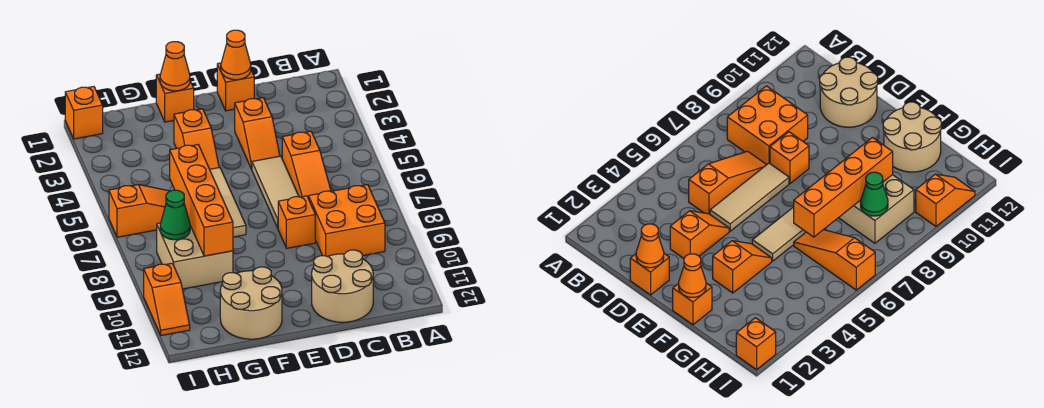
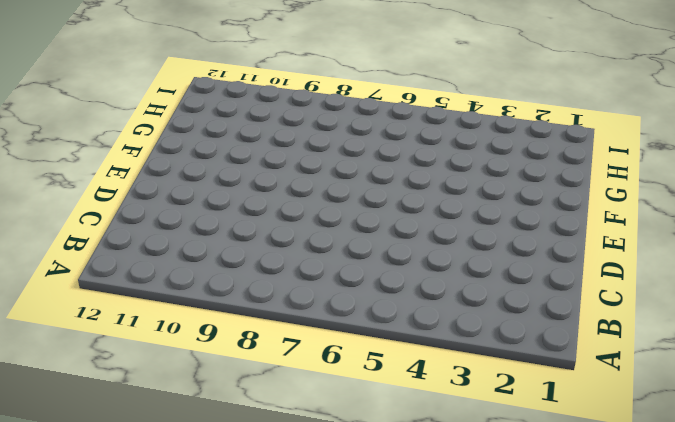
none -> orange brick B8:C9 level 1
none -> orange slope C5:C7 level 1 top 5
none -> tan round brick C11:D12 level 1

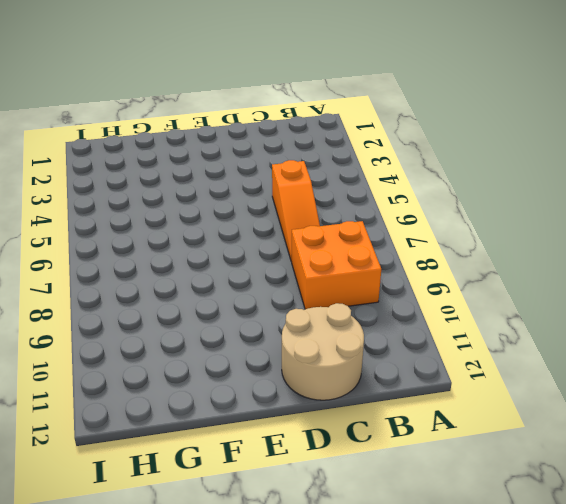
none -> orange brick D1 level 1
none -> orange slope D3:D4 level 1 top 3
none -> tan tile D5:D7 level 1

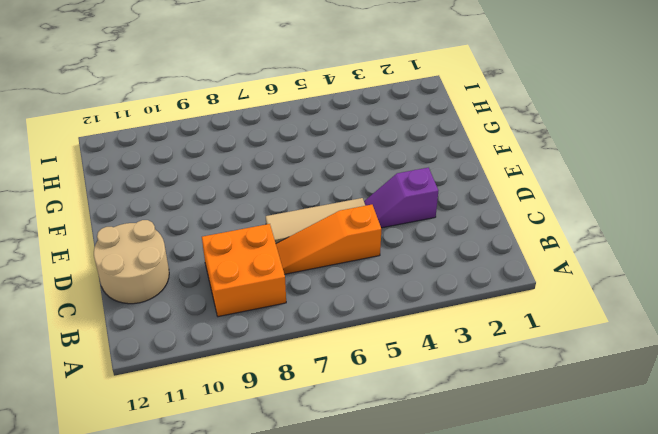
purple slope D3:D4 level 1 top 3 -> orange slope D3:D4 level 1 top 3
none -> orange brick D1 level 1
none -> orange brick D8 level 1
none -> orange brick F1 level 1

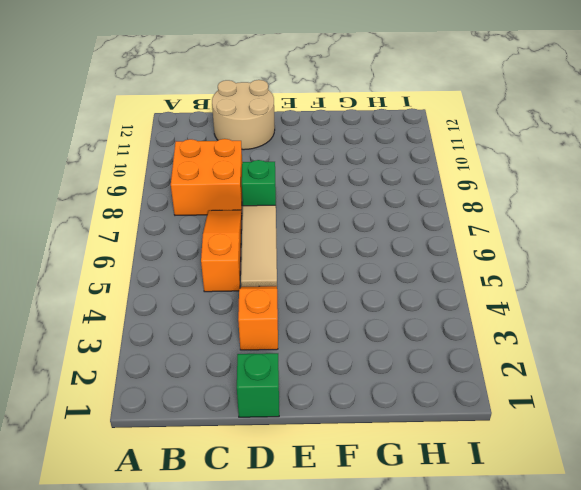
green brick D1 level 1 -> orange brick D1 level 1
green brick D8 level 1 -> orange brick D8 level 1
none -> orange brick F1 level 1
none -> orange slope F3:F4 level 1 top 3
none -> tan tile F5:F7 level 1

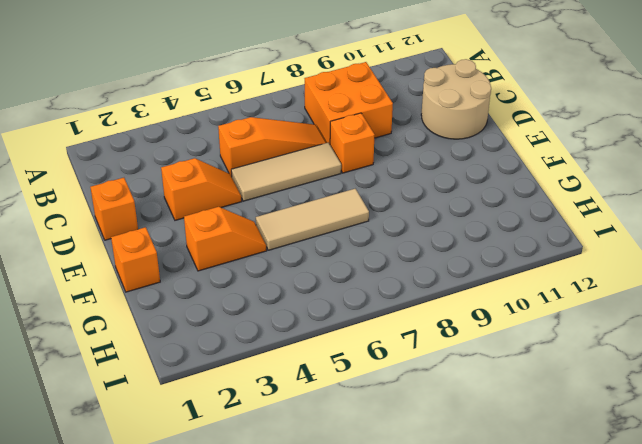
none -> tan round brick F11:G12 level 1
none -> orange slope G6:I6 level 1 top I
none -> tan brick G8:H9 level 1

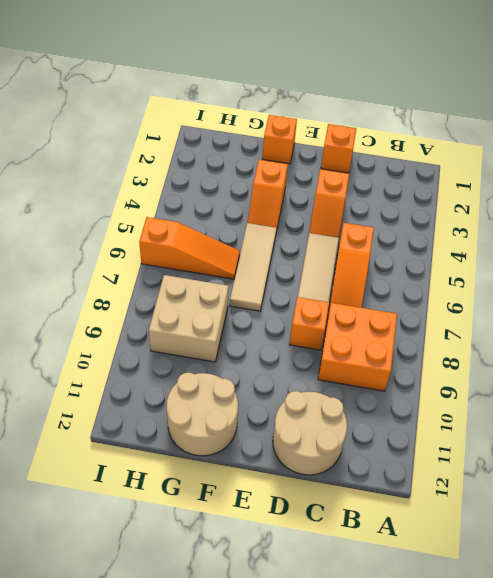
none -> orange brick I1 level 1
none -> orange slope I10:I11 level 1 top 10
none -> orange cone D1 level 2

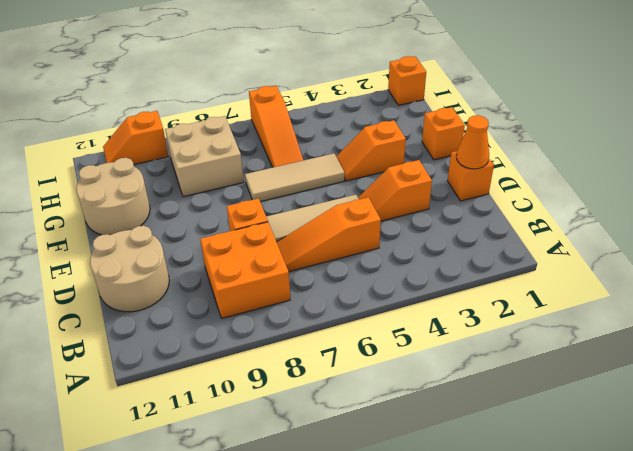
none -> orange cone F1 level 2
none -> orange brick G6:G9 level 2
none -> green cone H8 level 2

